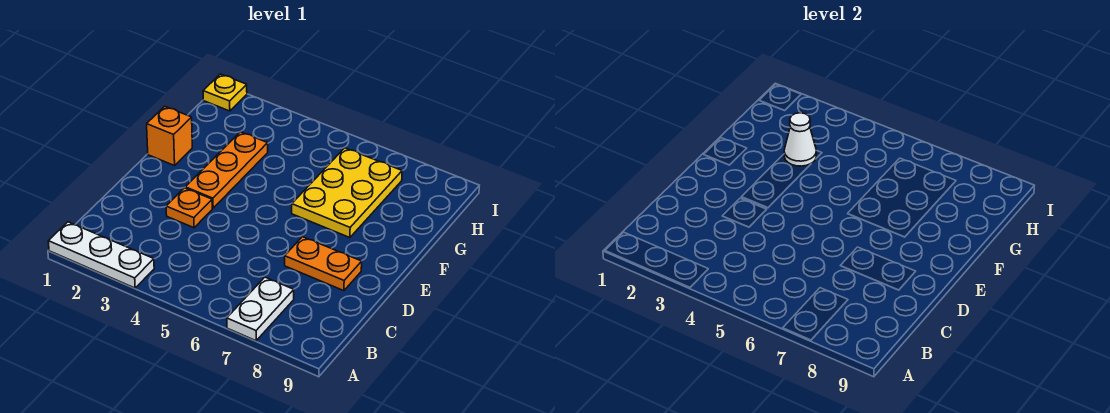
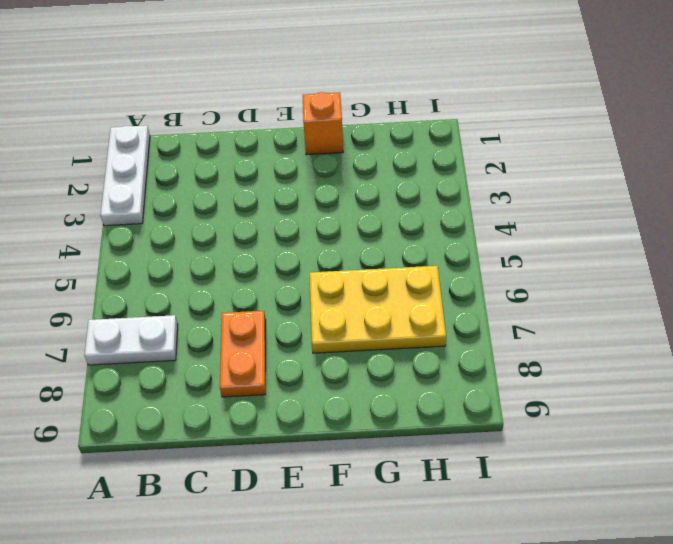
none -> orange plate D3 level 1
none -> orange plate E3:G3 level 1

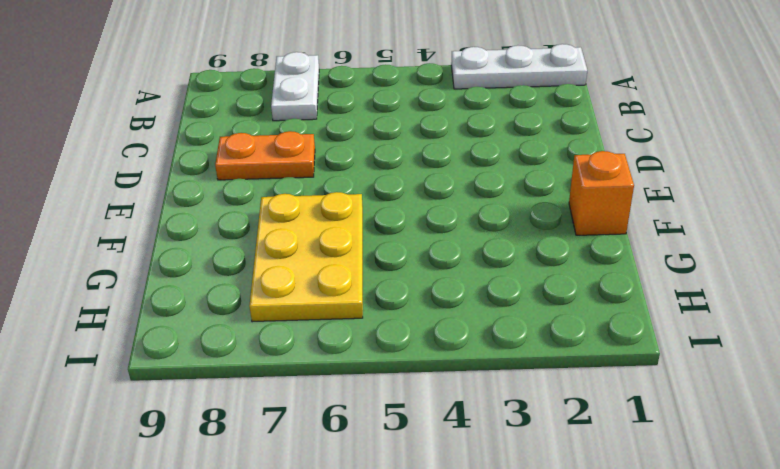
none -> orange plate D3 level 1
none -> orange plate E3:G3 level 1

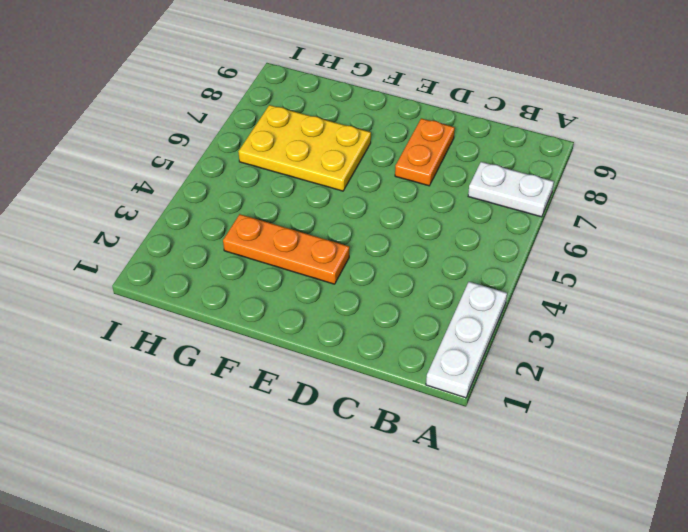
none -> orange plate D3 level 1
none -> orange brick F1 level 1

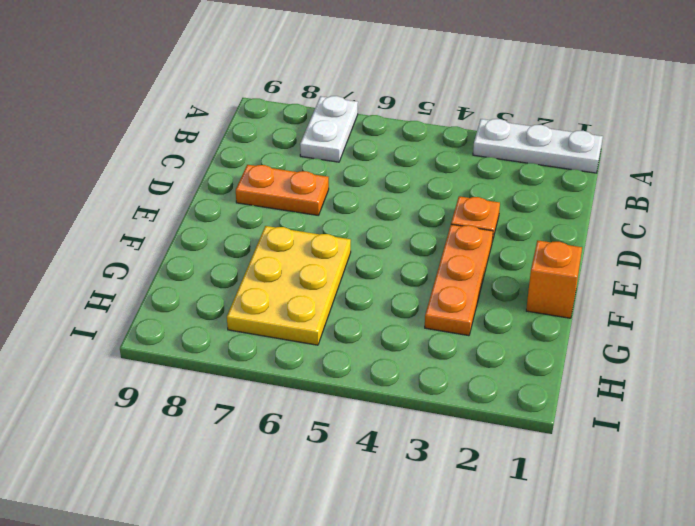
none -> yellow plate I1 level 1
none -> white cone G3 level 2

